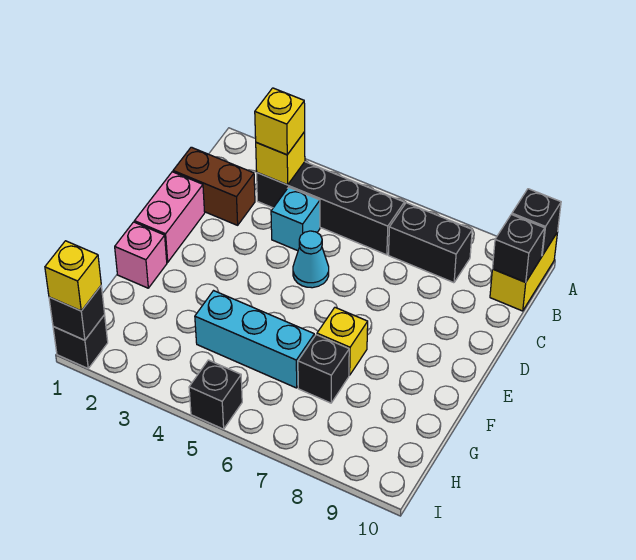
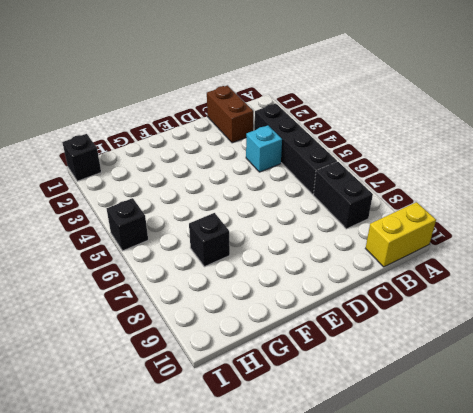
none -> pink brick D1:E1 level 1
none -> cyan cone D5 level 1
none -> pink brick F1 level 1

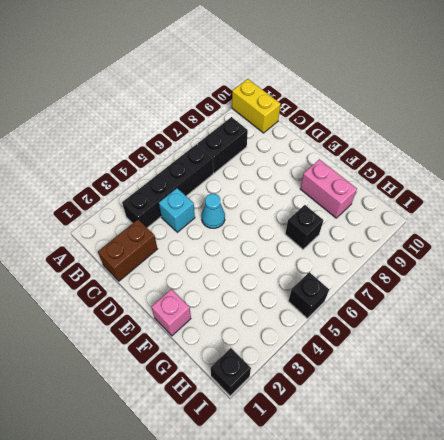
pink brick F9:G9 level 1 -> pink brick D1:E1 level 1
none -> yellow brick F7 level 1
none -> cyan brick G4:G6 level 1
none -> black brick A10 level 2

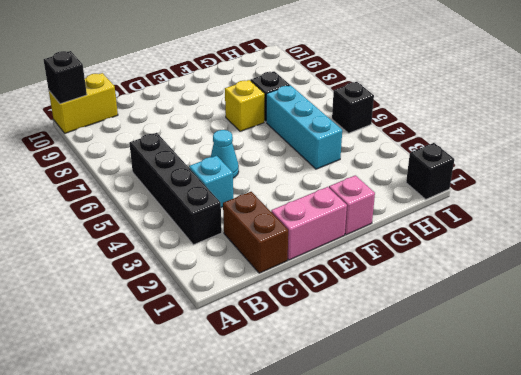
none -> black brick B7:B8 level 1
none -> yellow brick B3 level 2
none -> black brick B10 level 2

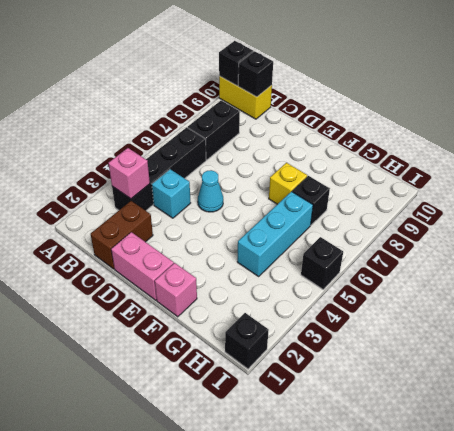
pink brick B3 level 2 -> yellow brick B3 level 2
none -> black brick I1 level 2
none -> yellow brick B3 level 3
none -> yellow brick I1 level 3

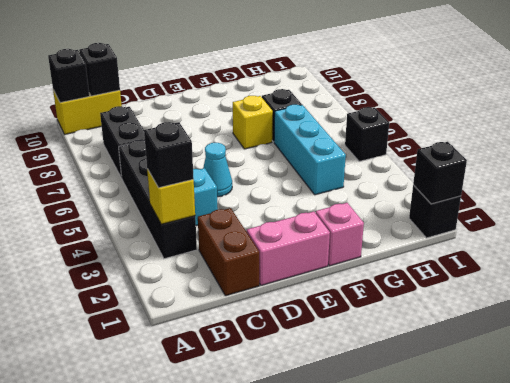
black brick B3 level 3 -> yellow brick B3 level 3
none -> yellow brick I1 level 3

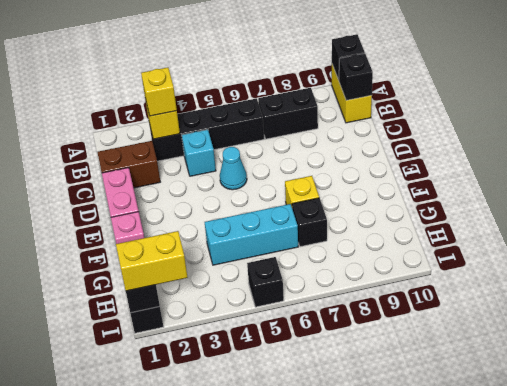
yellow brick I1:I2 level 3 -> yellow brick I1 level 3

